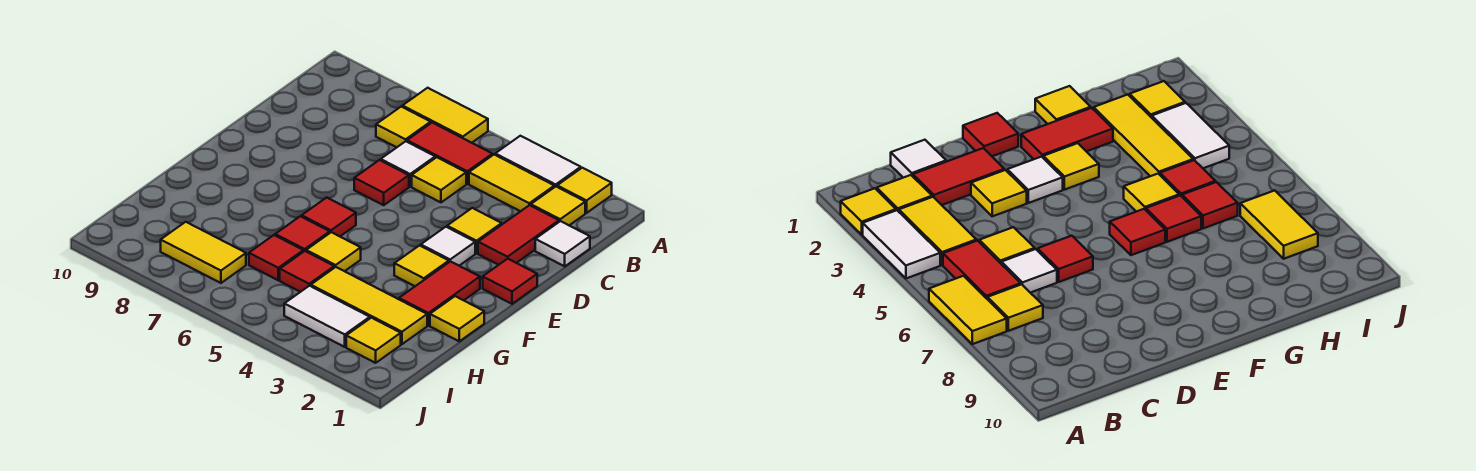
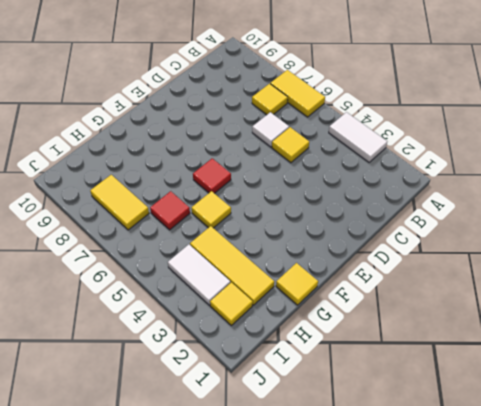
none -> yellow tile A2 level 1
none -> yellow tile B2 level 1
none -> yellow tile B3:B4 level 1

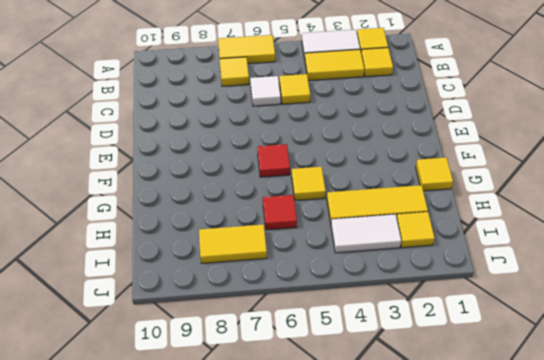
none -> red tile B5:B6 level 1
none -> white tile C1 level 1
none -> red tile C2:D2 level 1

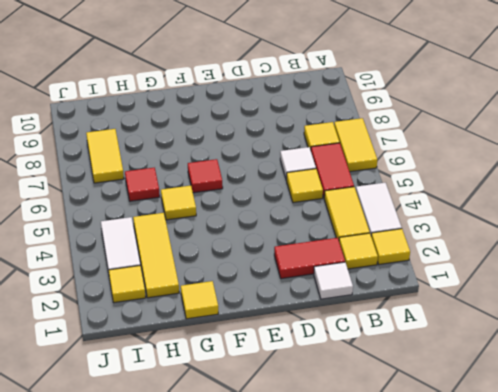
none -> yellow tile D3 level 1
none -> red tile D6 level 1
none -> red tile E1 level 1

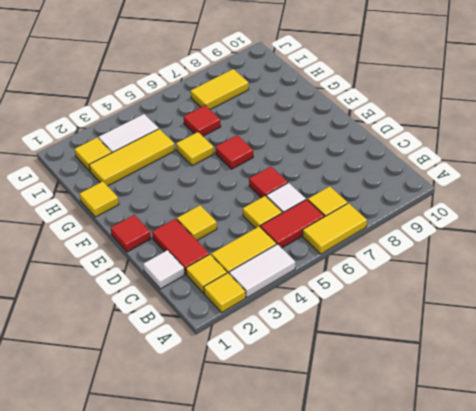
none -> white tile E3 level 1
none -> red tile F2:G2 level 1
none -> yellow tile F3 level 1

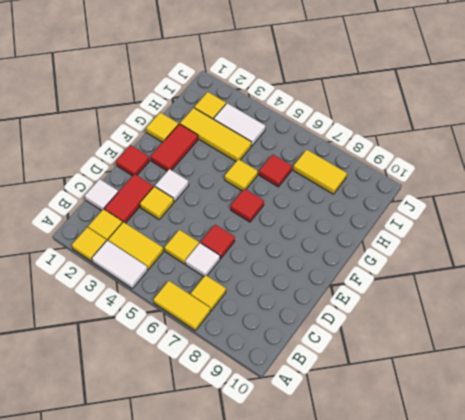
none -> red tile B5:B6 level 1
none -> yellow tile F3 level 1
none -> red tile G6 level 1

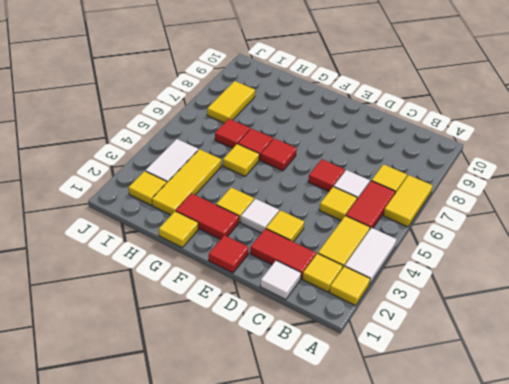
none -> red tile H5 level 1

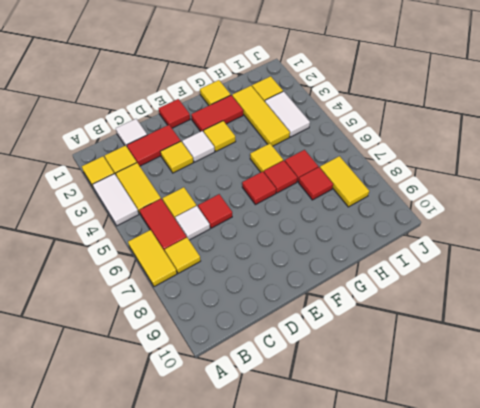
red tile H7 level 1 -> red tile H5 level 1

